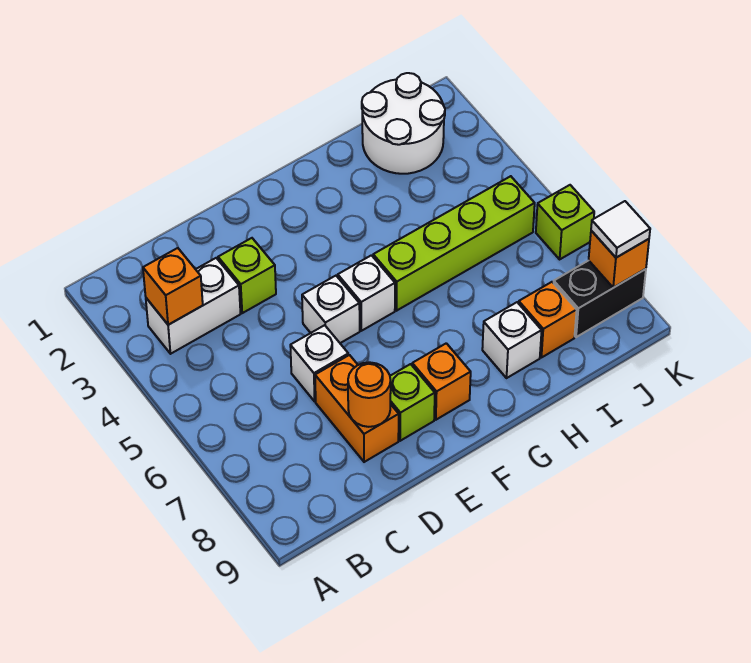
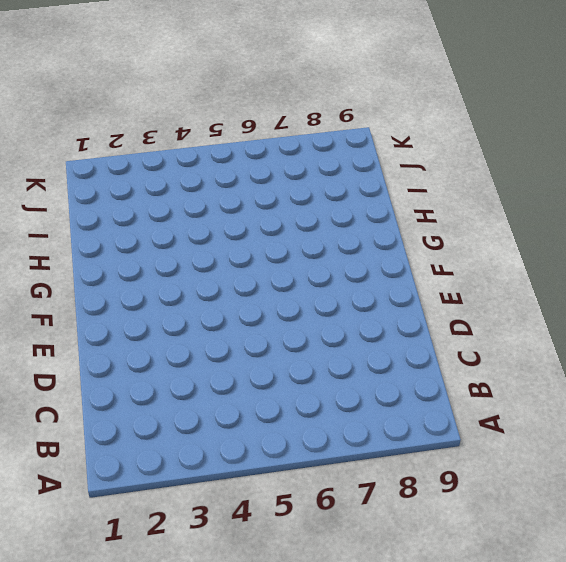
none -> white brick B3:C3 level 1
none -> lime brick D3 level 1
none -> white brick D6 level 1

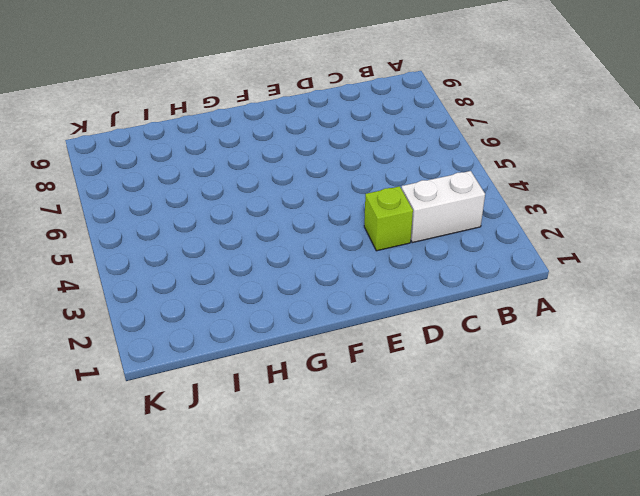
none -> white brick D6 level 1
none -> orange brick D7:D8 level 1
none -> white brick E5 level 1

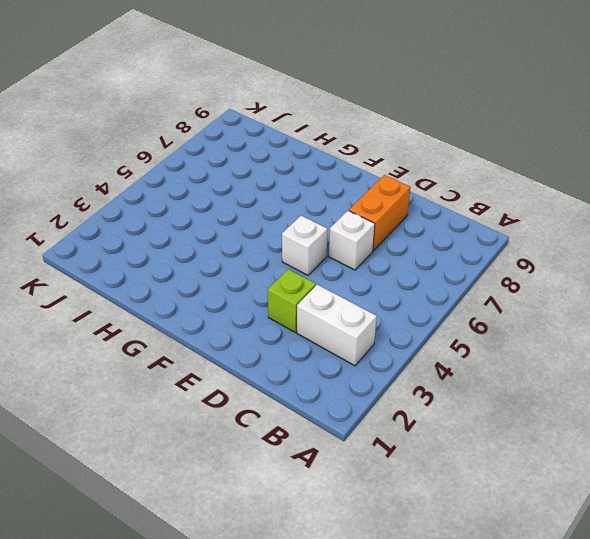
none -> lime brick E8 level 1
none -> white brick F5 level 1
none -> orange brick F8 level 1

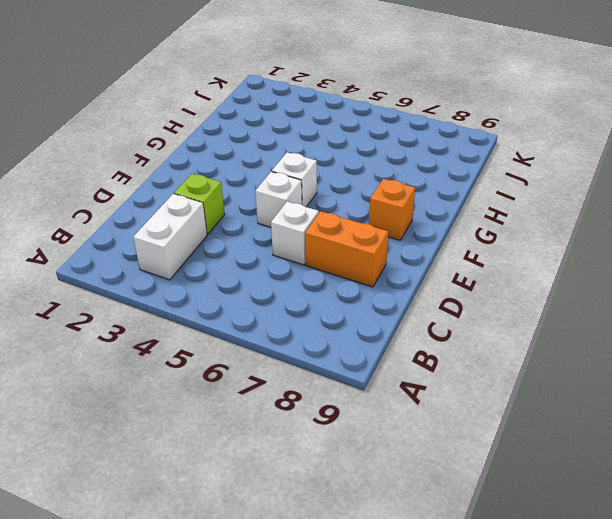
none -> lime brick E8 level 1
none -> lime brick G5:J5 level 1
none -> white brick H8 level 1

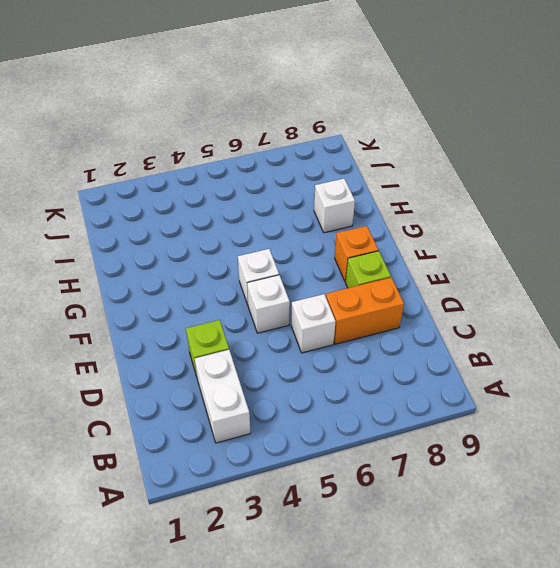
none -> lime brick G5:J5 level 1
none -> white round brick I1:J2 level 1
none -> orange brick I8 level 1

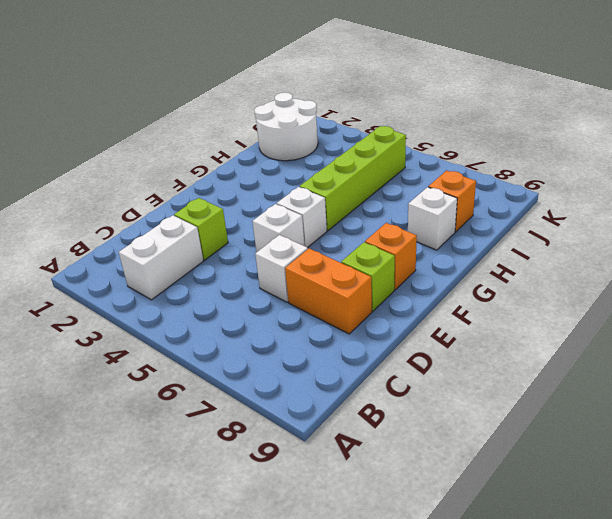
none -> black brick J8:K8 level 1
none -> lime brick K6 level 1
none -> orange brick B3 level 2

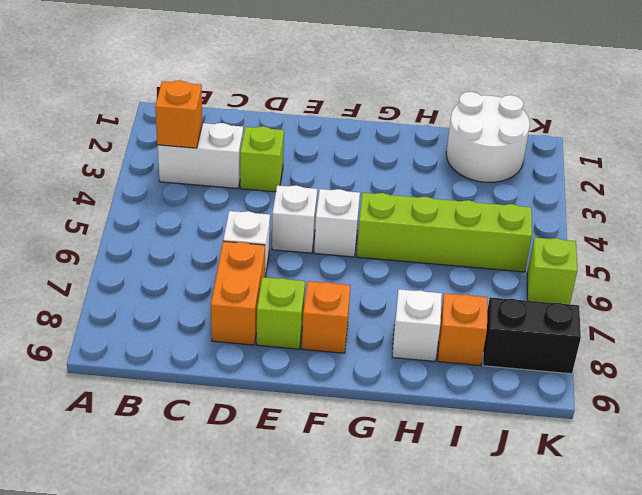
none -> orange round brick D8 level 2
none -> orange brick K8 level 2
none -> white tile K8 level 3

